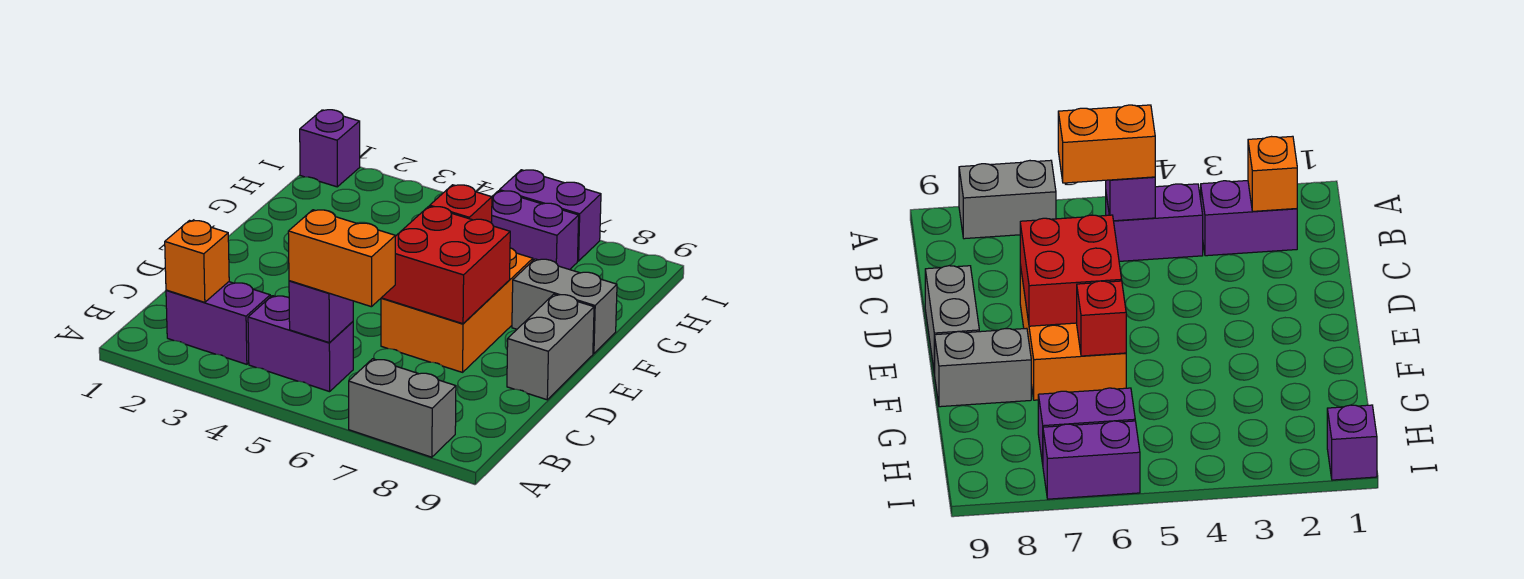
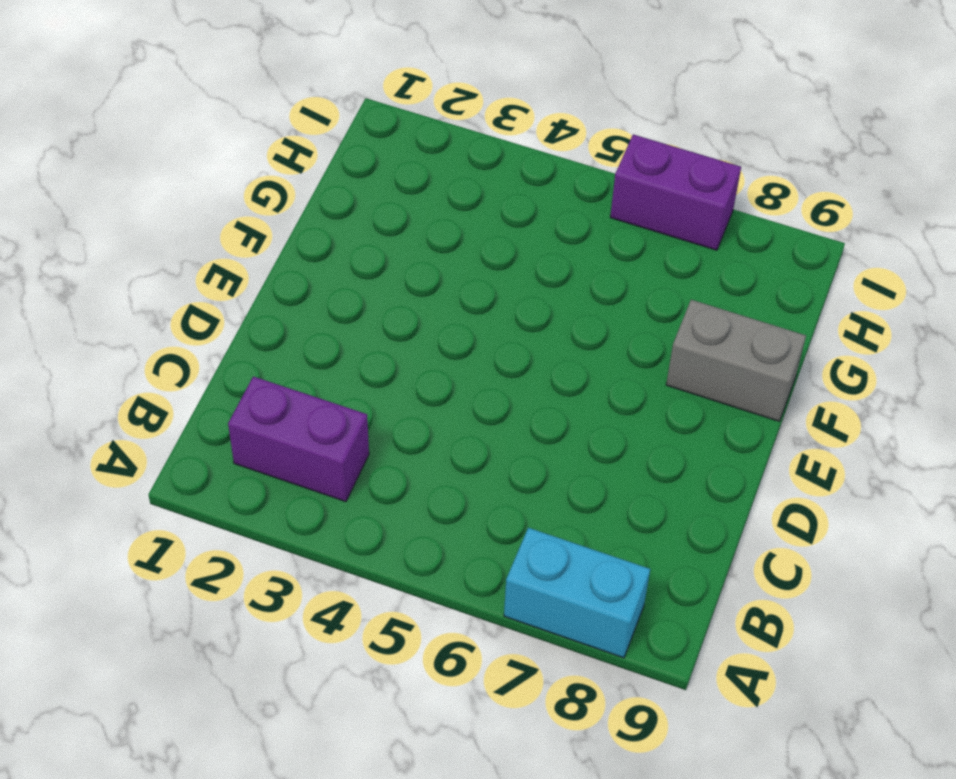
cyan brick A7:A8 level 1 -> grey brick A7:A8 level 1
none -> purple brick B4:B5 level 1
none -> orange brick D6:F7 level 1
none -> grey brick D9:E9 level 1

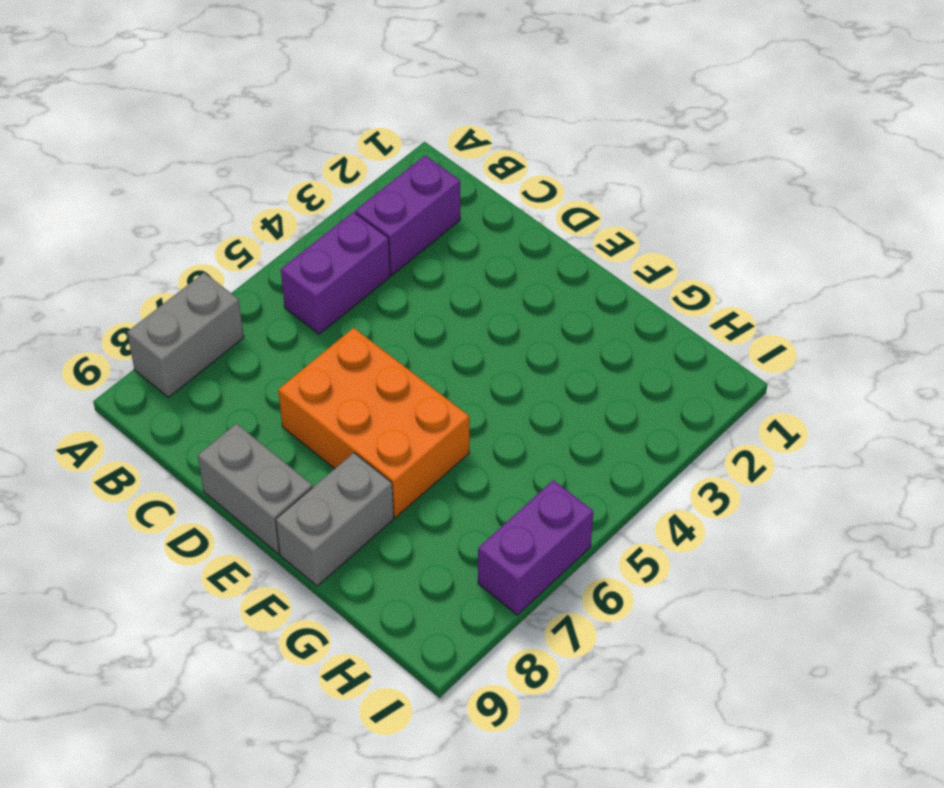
none -> purple brick H6:H7 level 1
none -> purple brick I1 level 1
none -> orange brick B2 level 2

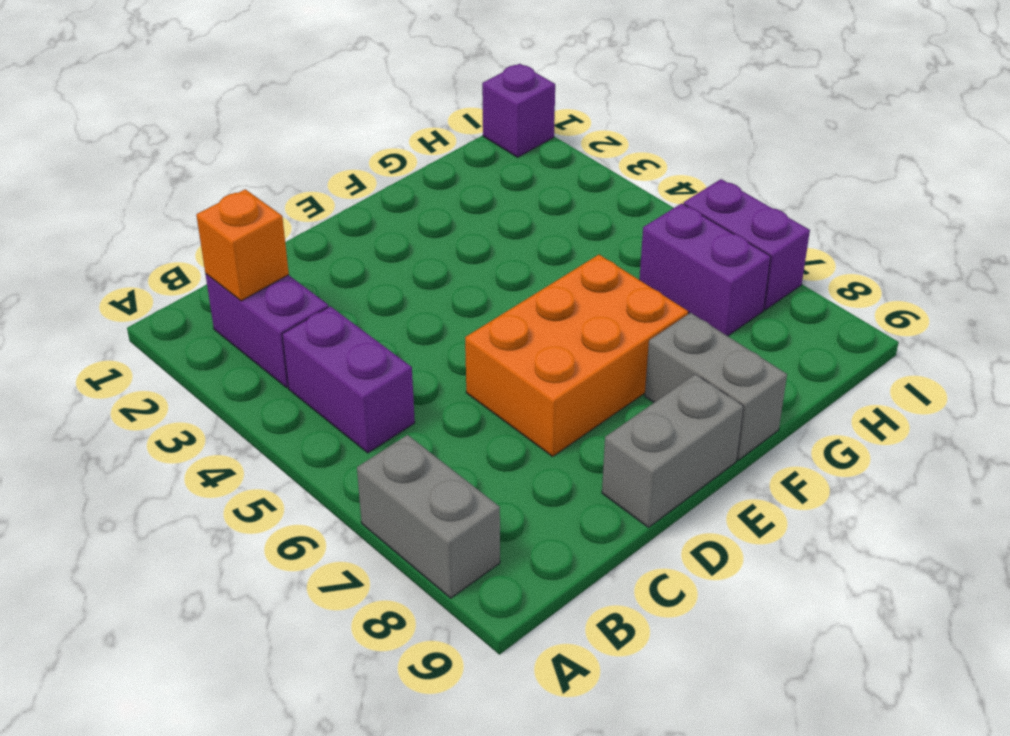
none -> purple brick B5 level 2
none -> red brick D6:E7 level 2
none -> red brick F6 level 2

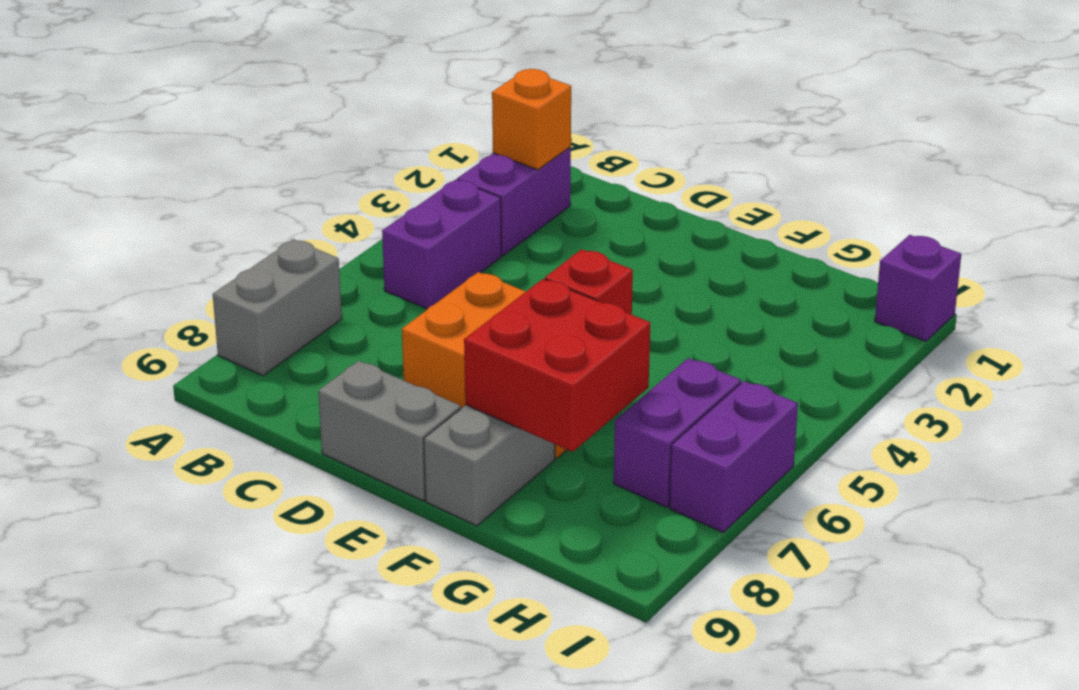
red brick F7:G8 level 2 -> red brick D6:E7 level 2
none -> purple brick B5 level 2
none -> orange brick B5:B6 level 3

